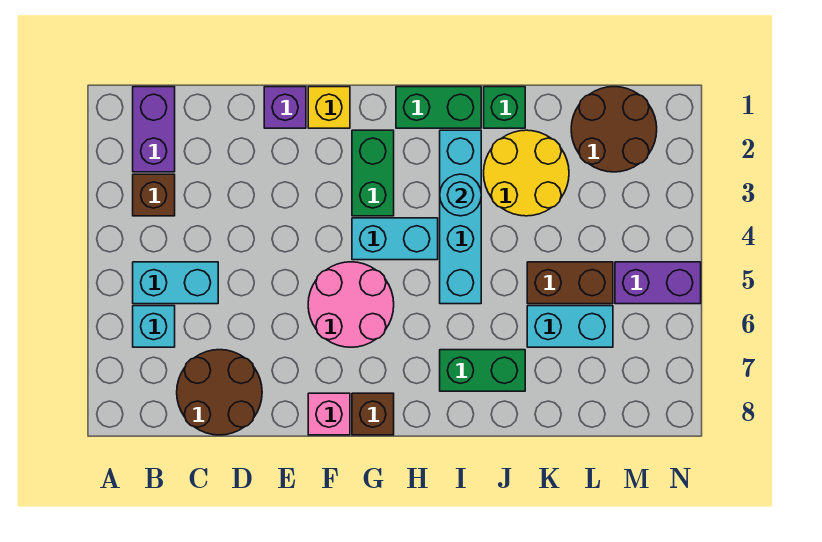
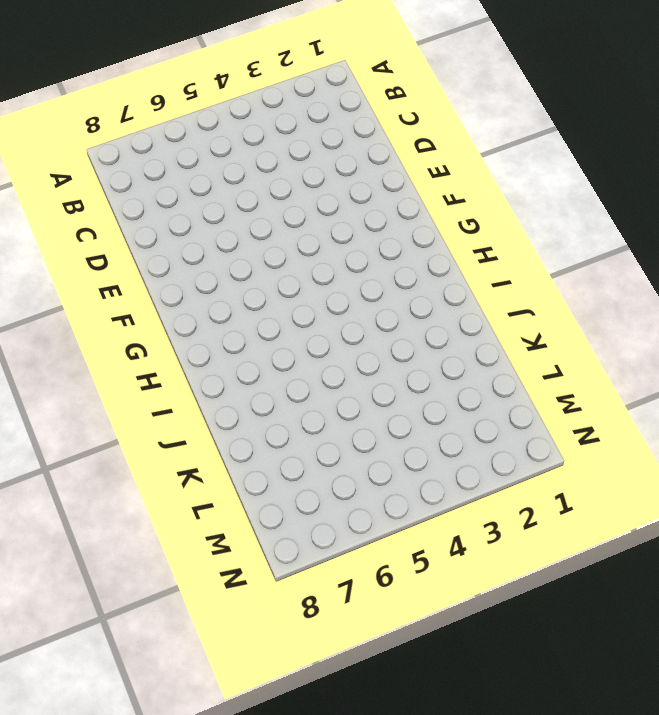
none -> purple brick B1:B2 level 1
none -> brown brick B3 level 1
none -> cyan brick B5:C5 level 1

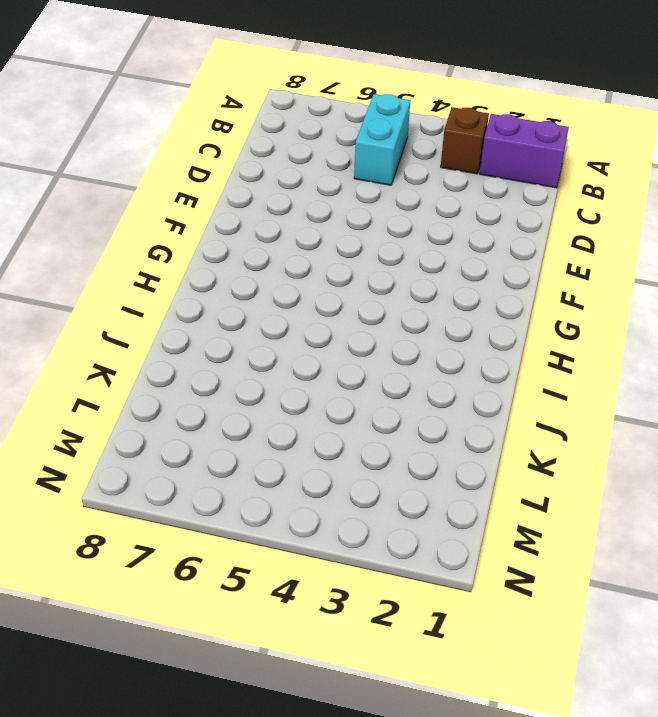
none -> cyan brick B6 level 1
none -> brown round brick C7:D8 level 1
none -> purple brick E1 level 1

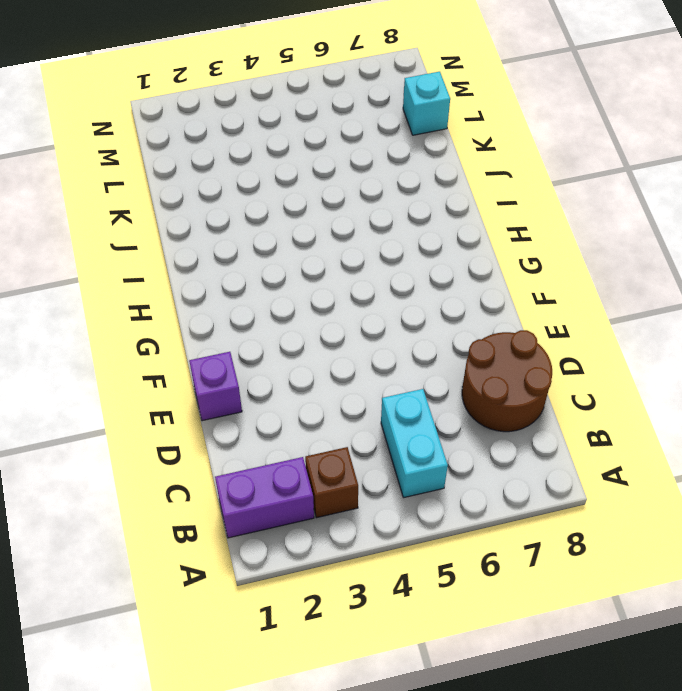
cyan brick L8 level 1 -> cyan brick B6 level 1
none -> yellow brick F1 level 1
none -> pink round brick F5:G6 level 1
none -> pink brick F8 level 1

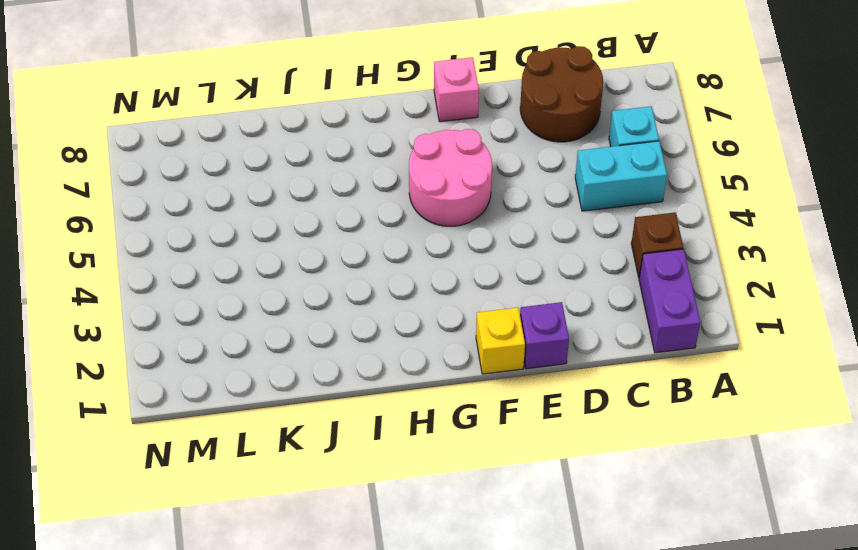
none -> green brick G2:G3 level 1
none -> cyan brick G4:H4 level 1
none -> brown brick G8 level 1

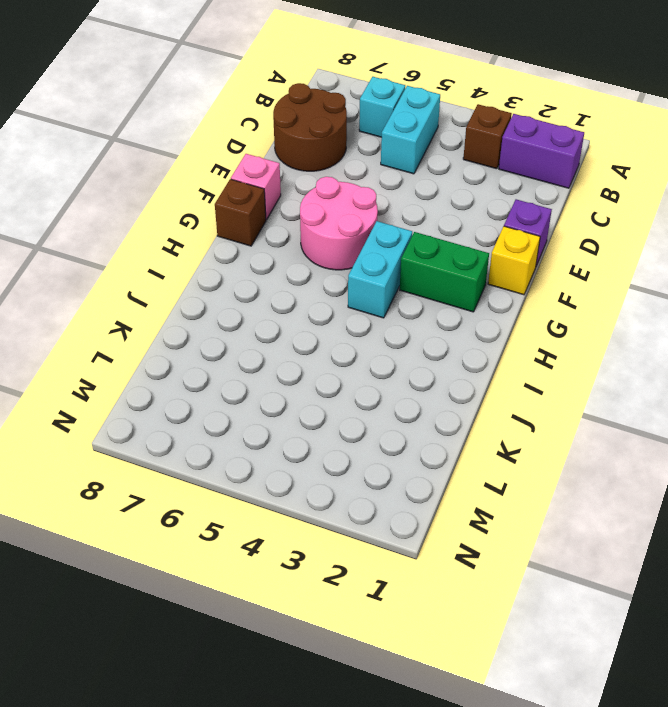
none -> green brick H1:I1 level 1
none -> cyan brick I2:I5 level 1
none -> green brick I7:J7 level 1

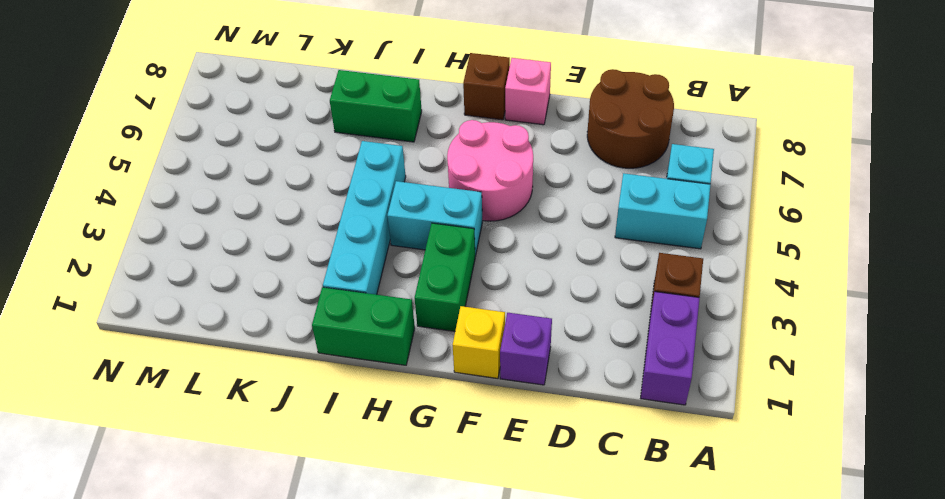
none -> green brick J1 level 1
none -> yellow round brick J2:K3 level 1
none -> brown brick K5:L5 level 1

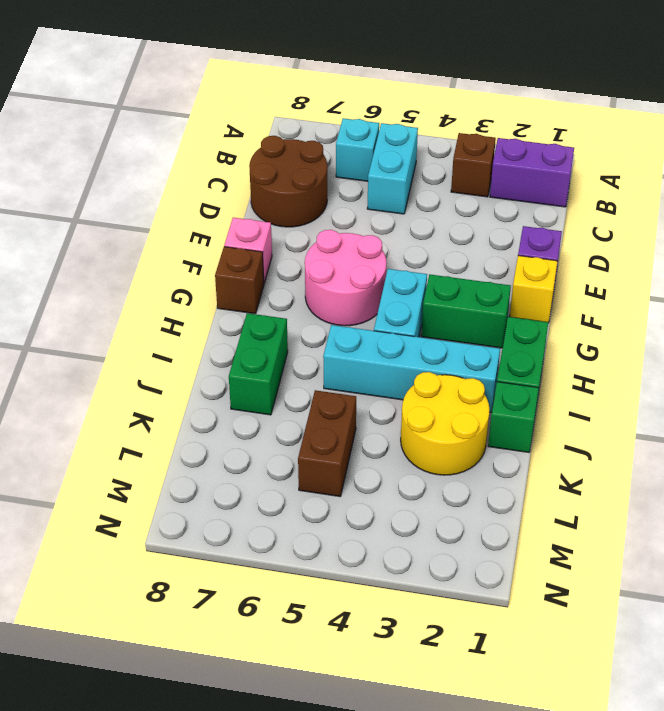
none -> cyan brick K6:L6 level 1
none -> brown round brick L1:M2 level 1
none -> purple brick M5:N5 level 1

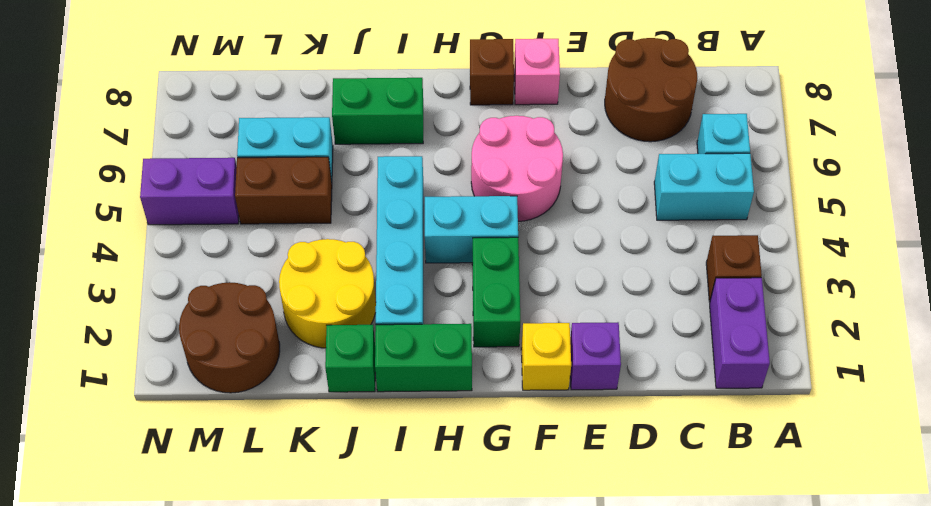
none -> cyan round brick I3 level 2

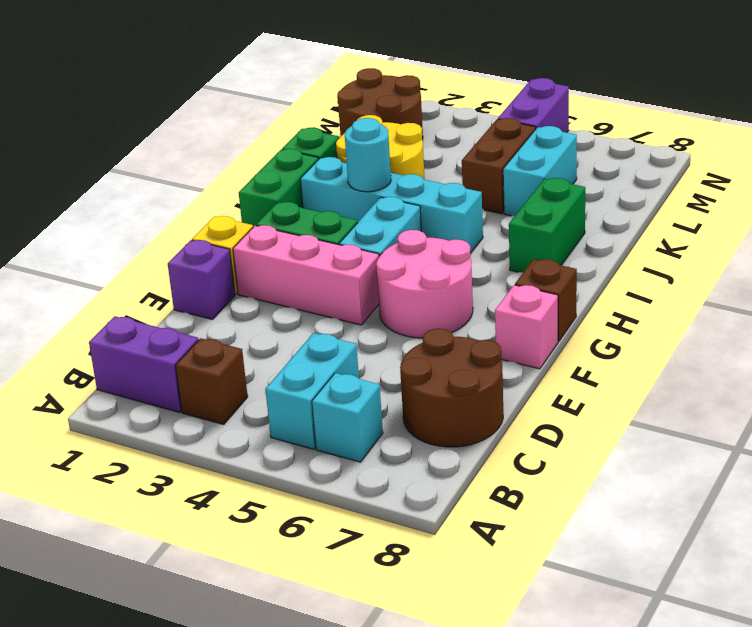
pink brick F2:F4 level 1 -> none

